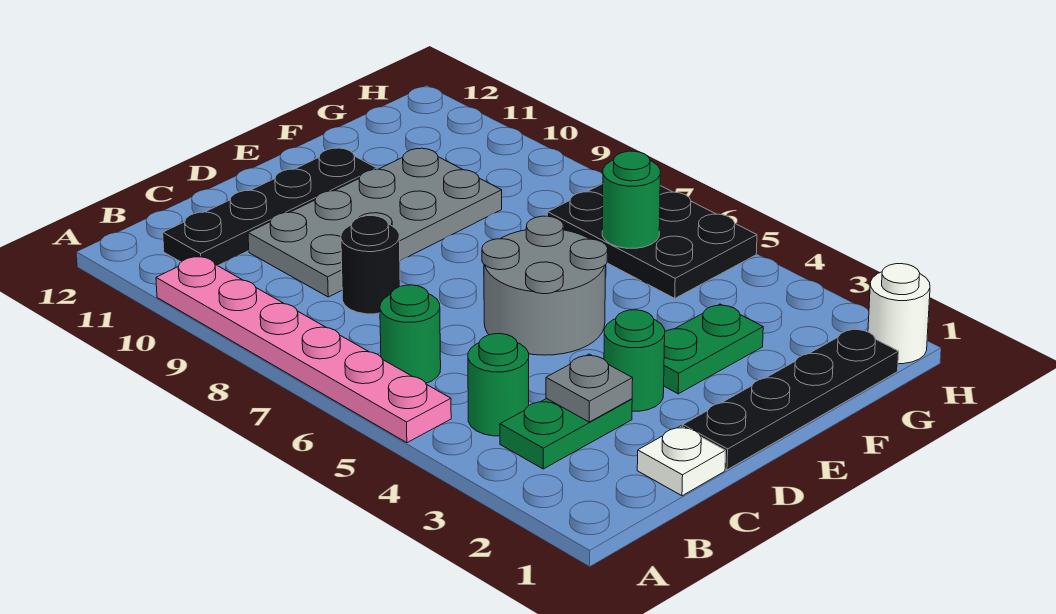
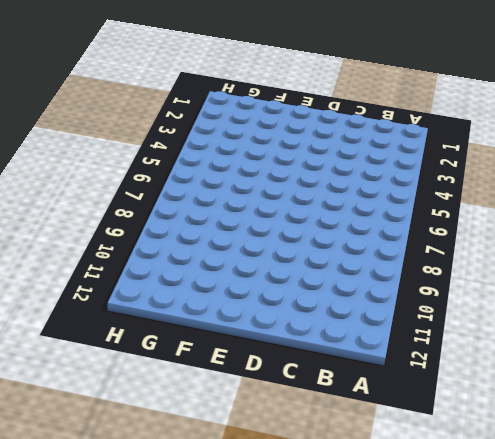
none -> pink plate A5:A10 level 1
none -> green plate B3:C3 level 1
none -> green round brick B4 level 1

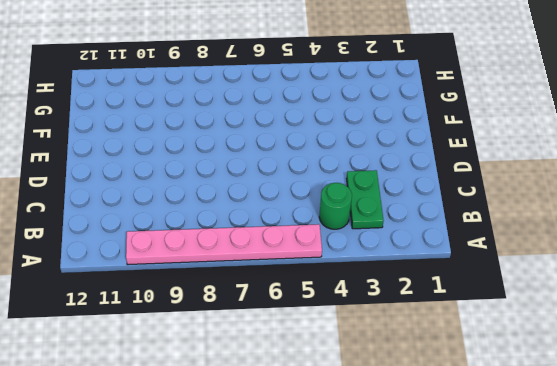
none -> green round brick B6 level 1
none -> black plate B11:E11 level 1
none -> white plate C1 level 1

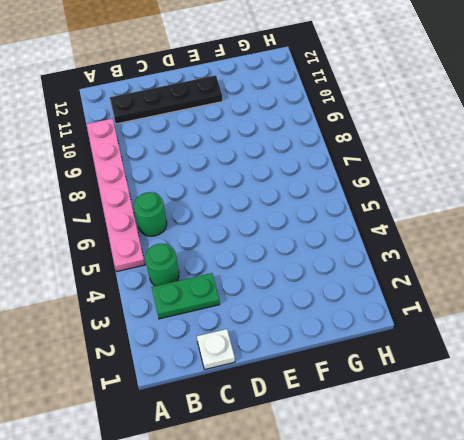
none -> black round brick C8 level 1
none -> grey plate C9:F10 level 1
none -> black plate D1:G1 level 1

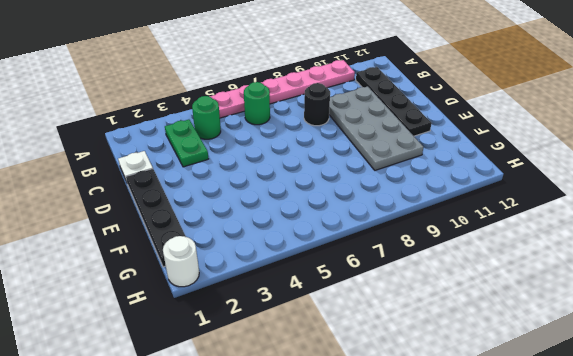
none -> green round brick D3 level 1
none -> grey round brick D5:E6 level 1
none -> green plate E3:F3 level 1

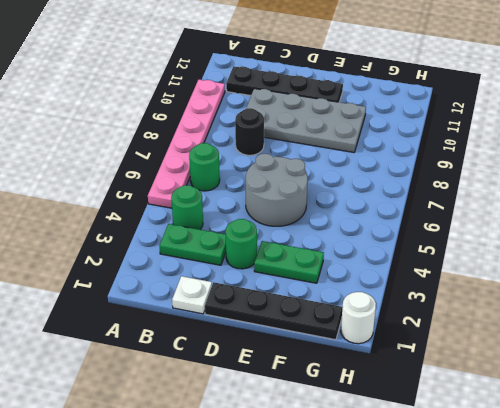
none -> black plate G5:H7 level 1
none -> grey plate C3 level 2
none -> green round brick G6 level 2

